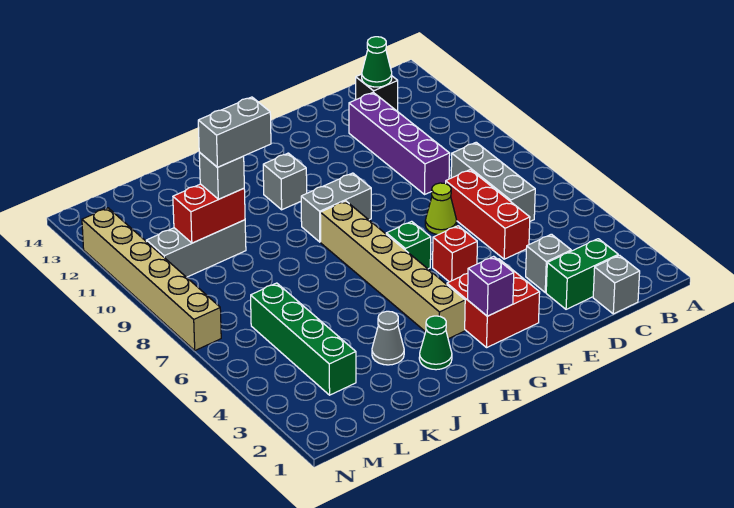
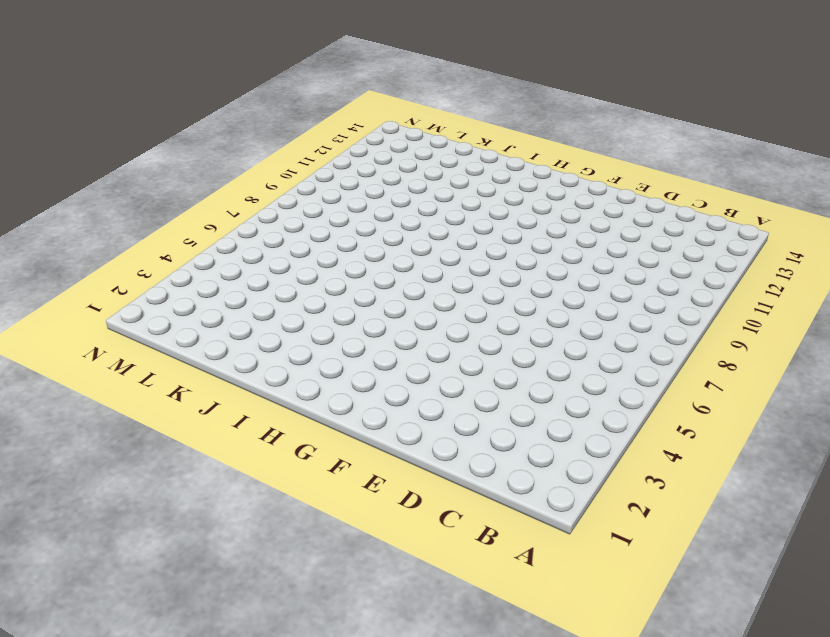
none -> grey brick C1 level 1
none -> green brick C2:D2 level 1
none -> grey brick C6:C8 level 1

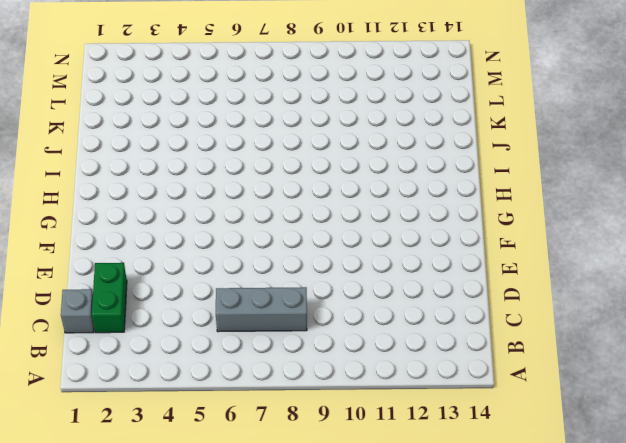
none -> black brick C13 level 1
none -> grey brick D3 level 1
none -> red brick D5:D7 level 1

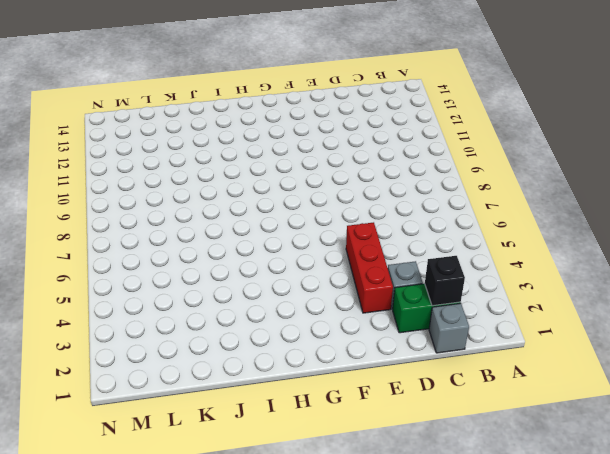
black brick C2 level 2 -> black brick C13 level 1
red brick E3:E5 level 1 -> red brick D5:D7 level 1
none -> grey brick C6:C8 level 1
none -> purple brick D9:D12 level 1
none -> lime cone E7 level 1

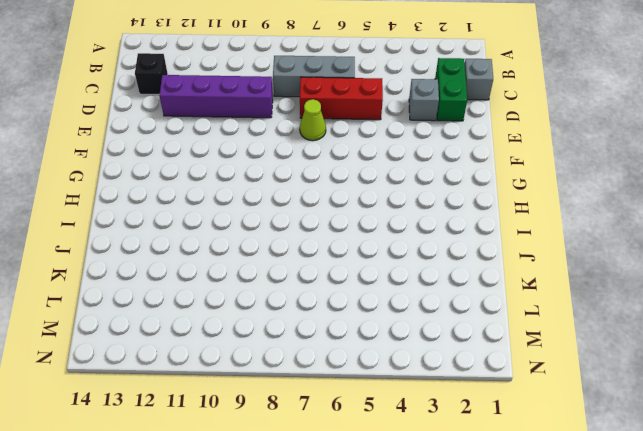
none -> red brick F2:G3 level 1
none -> red brick F5 level 1
none -> green brick G6 level 1

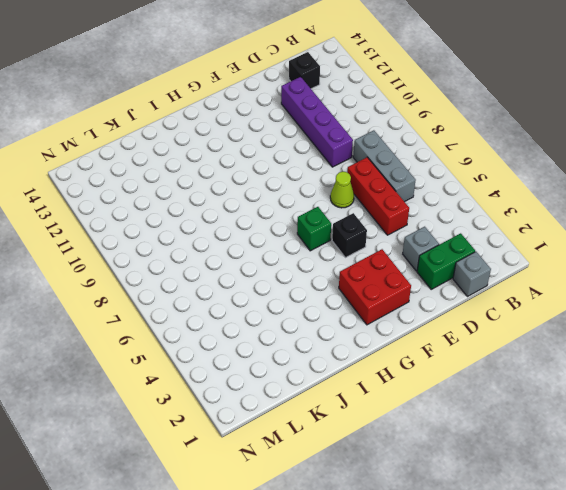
black brick F5 level 1 -> red brick F5 level 1
none -> grey brick G9:H9 level 1
none -> tan brick H3:H8 level 1
none -> grey brick H11 level 1

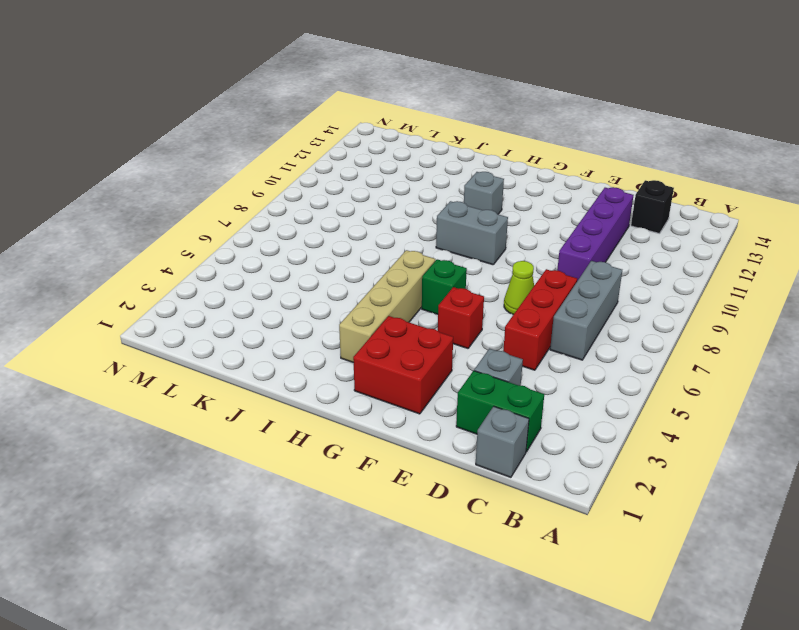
tan brick H3:H6 level 1 -> tan brick H3:H8 level 1
none -> green cone I2 level 1
none -> grey cone J3 level 1
none -> grey brick K10:M10 level 1

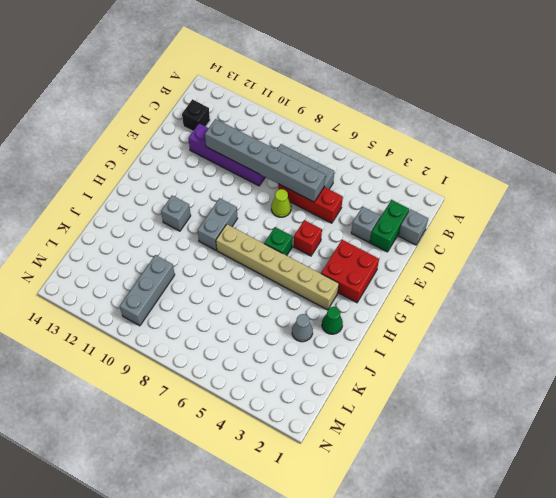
grey brick D6:D11 level 2 -> none
none -> green brick L3:L6 level 1
none -> tan brick N7:N12 level 1
none -> green cone C13 level 2

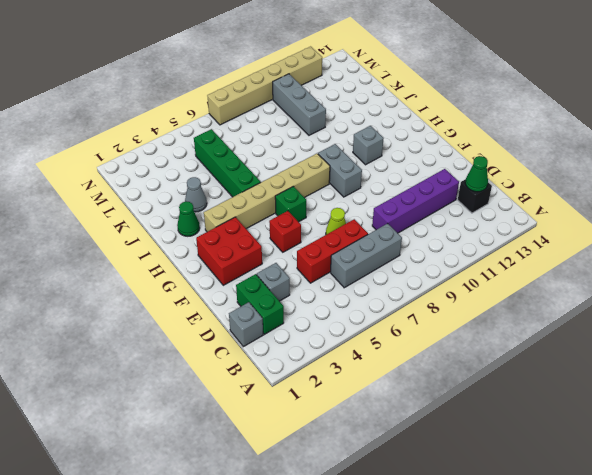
green brick I5:L5 level 1 -> green brick L3:L6 level 1
none -> purple brick G2 level 2
none -> red brick K10:L10 level 2
none -> grey brick K10 level 3

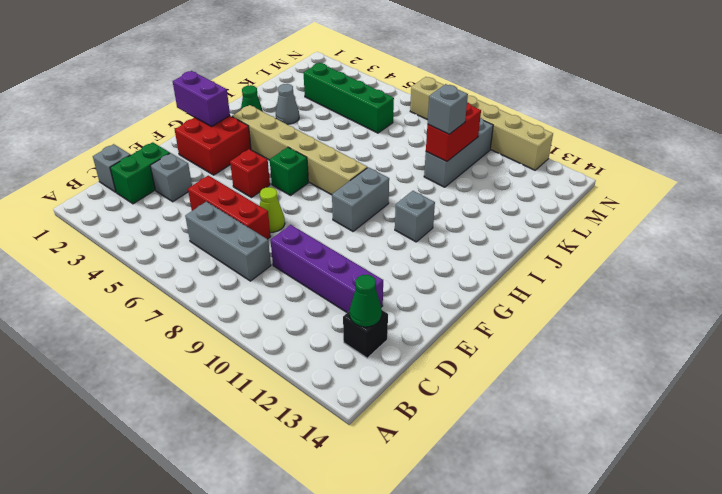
purple brick G1:G2 level 2 -> purple brick G2 level 2
none -> grey brick J10:K10 level 4

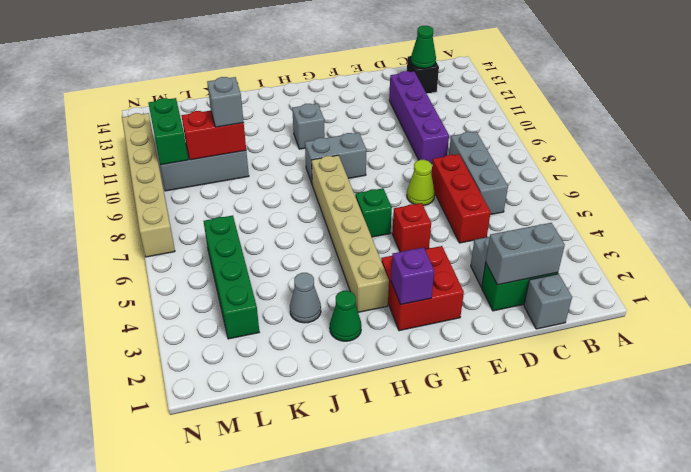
grey brick C2:D2 level 2 -> grey brick J10:K10 level 4
green brick M10:M11 level 2 -> none

